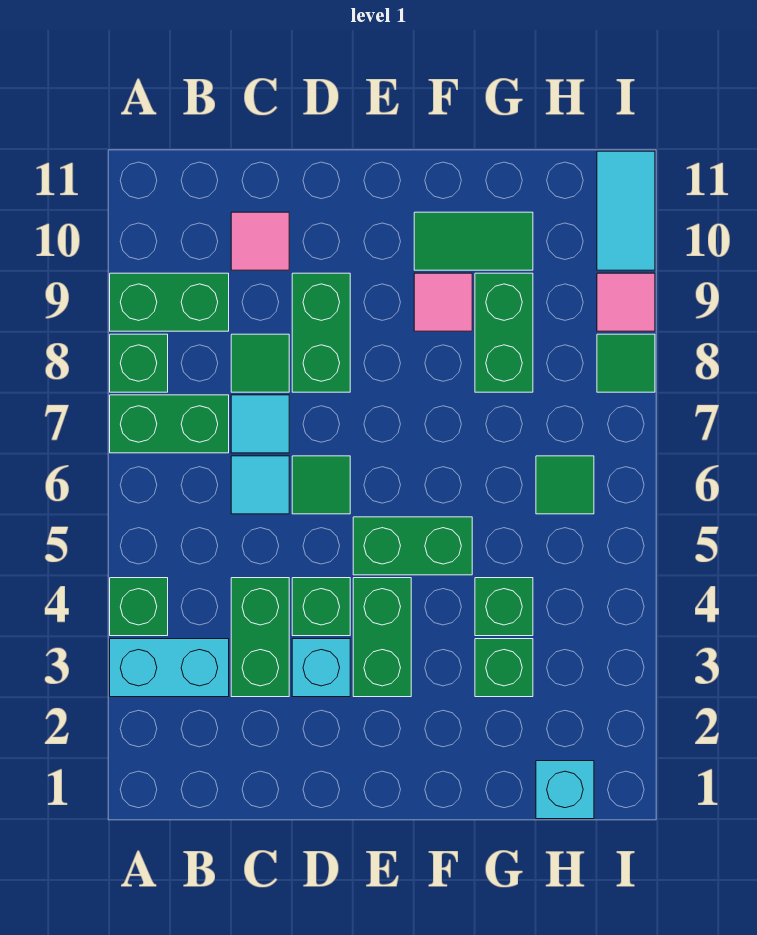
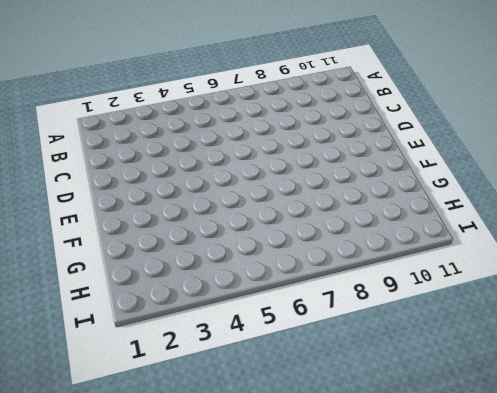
none -> cyan brick A3:B3 level 1
none -> green brick A4 level 1
none -> green brick A7:B7 level 1

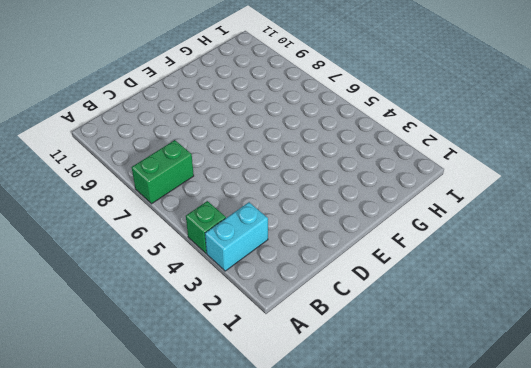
none -> green brick A8 level 1
none -> green brick A9:B9 level 1
none -> green brick C3:C4 level 1

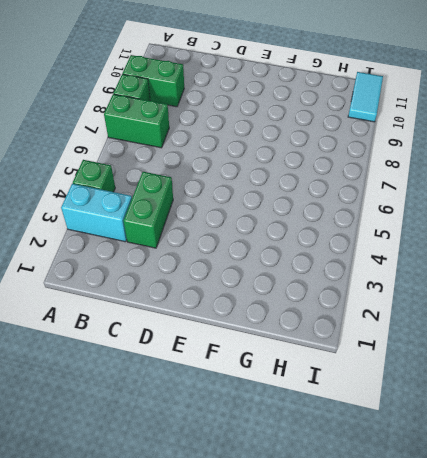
none -> cyan tile C6 level 1
none -> cyan tile C7 level 1
none -> green tile C8 level 1

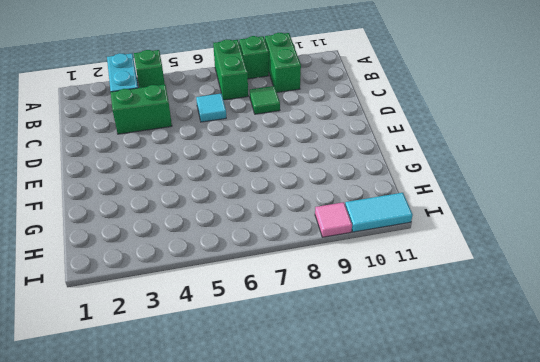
none -> cyan tile C7 level 1
none -> pink tile C10 level 1
none -> cyan brick D3 level 1

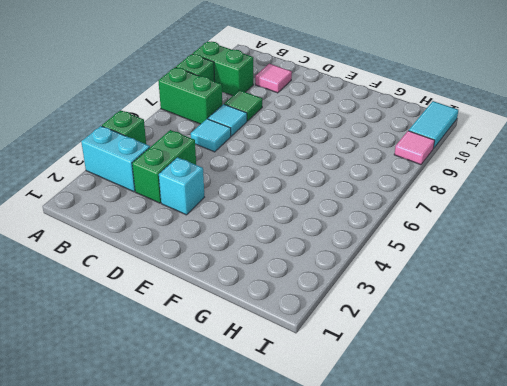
none -> green brick D4 level 1
none -> green tile D6 level 1
none -> green brick D8:D9 level 1

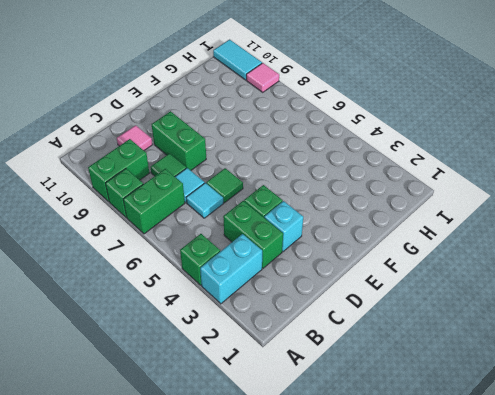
none -> green brick E3:E4 level 1
none -> green brick E5:F5 level 1
none -> pink tile F9 level 1

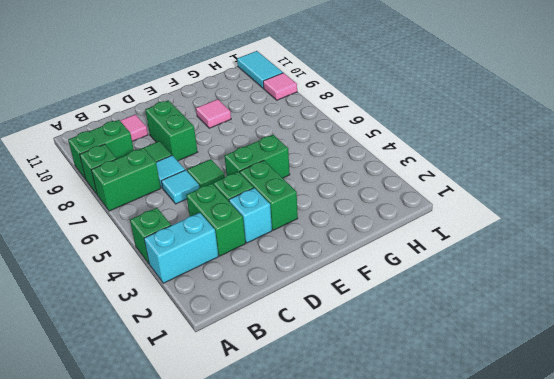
none -> green tile F10:G10 level 1
none -> green brick G3 level 1
none -> green brick G4 level 1

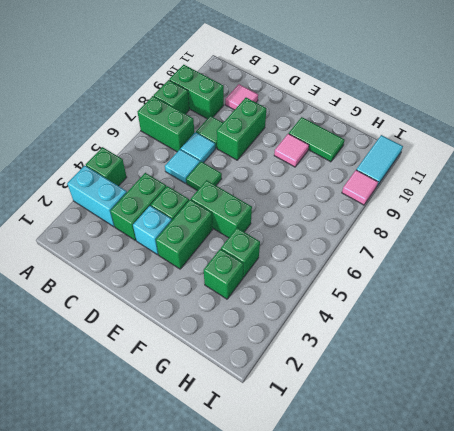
none -> green brick G8:G9 level 1
none -> cyan brick H1 level 1
none -> green tile H6 level 1

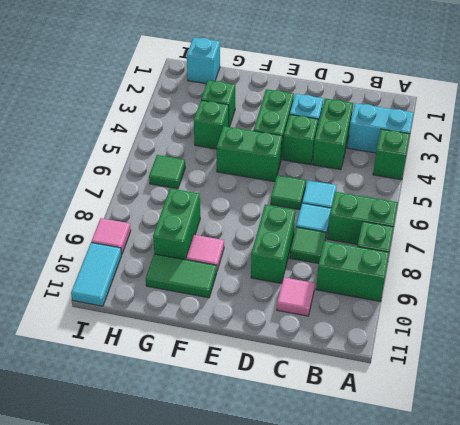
none -> green tile I8 level 1

